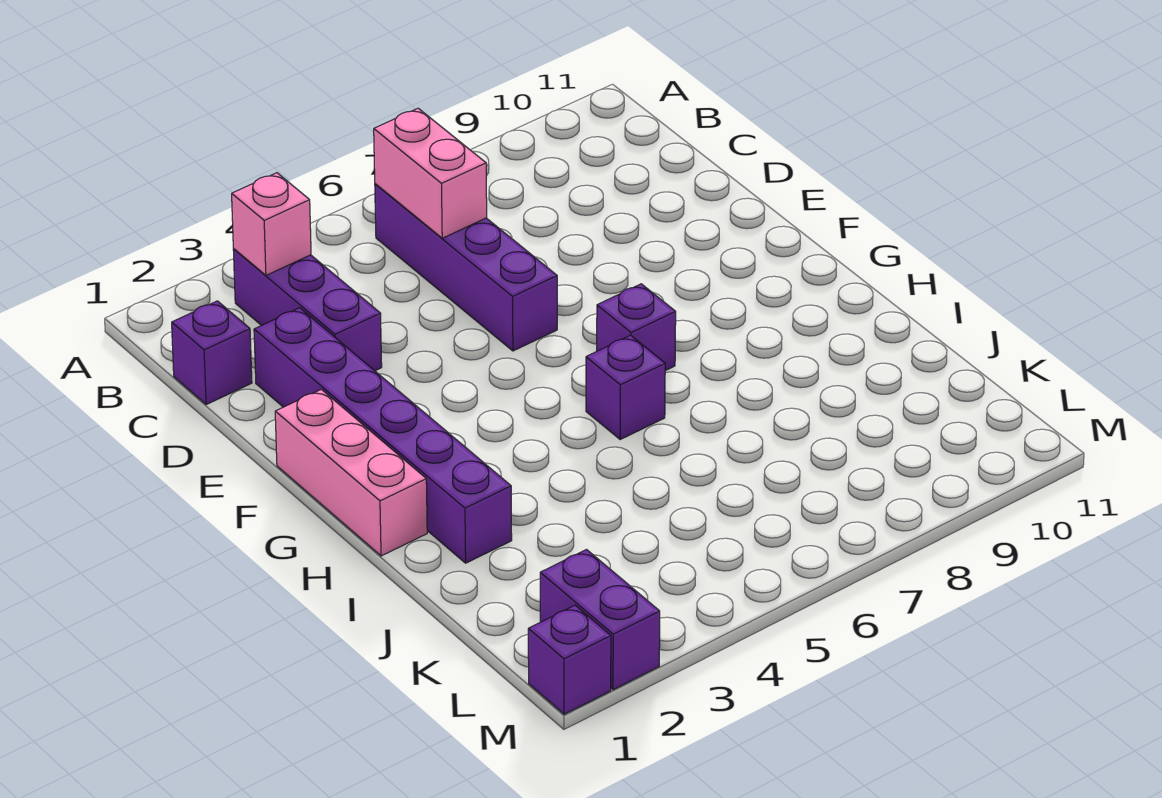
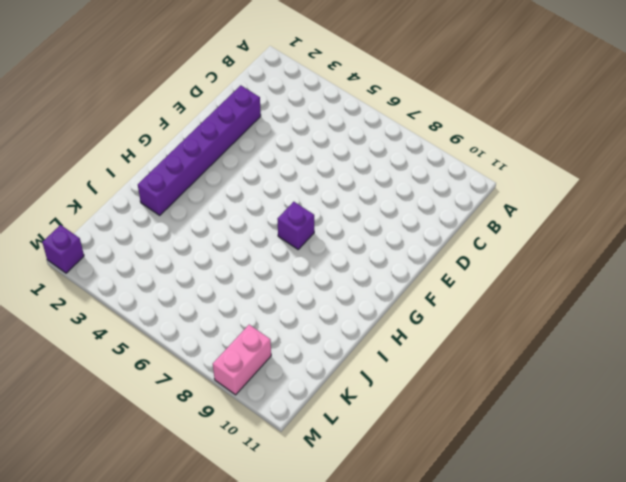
pink brick L9:M9 level 1 -> pink brick B6:C6 level 2
none -> purple brick B3:D3 level 1
none -> purple brick B6:E6 level 1

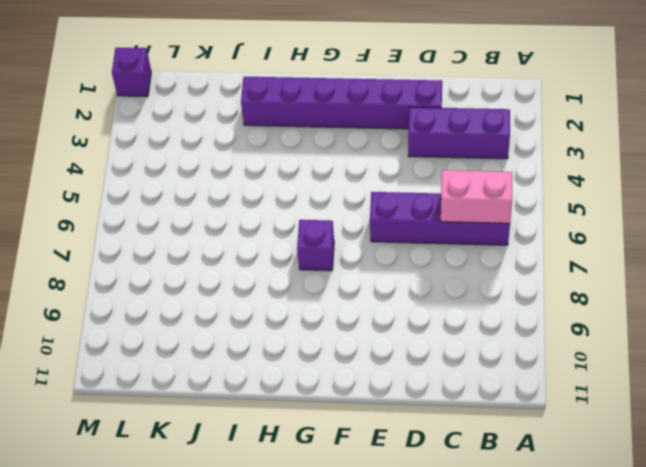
none -> purple brick C1 level 1
none -> pink brick F1:H1 level 1

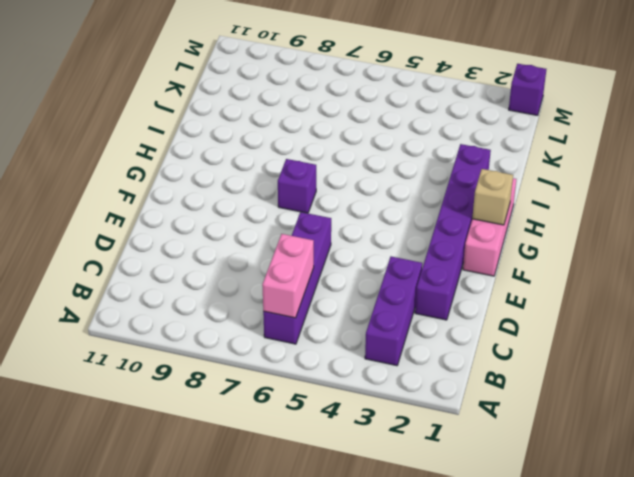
tan brick G1 level 2 -> none
none -> purple brick C1 level 1
none -> purple brick H6 level 1

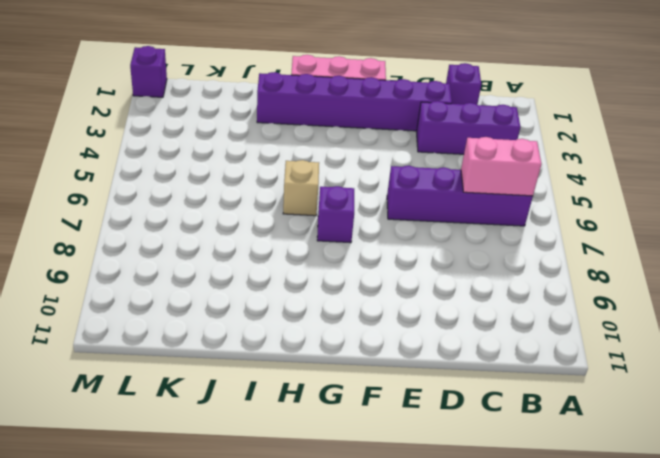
tan brick H6 level 1 -> purple brick H6 level 1
none -> purple brick L2:M2 level 1
none -> pink brick B3 level 2

